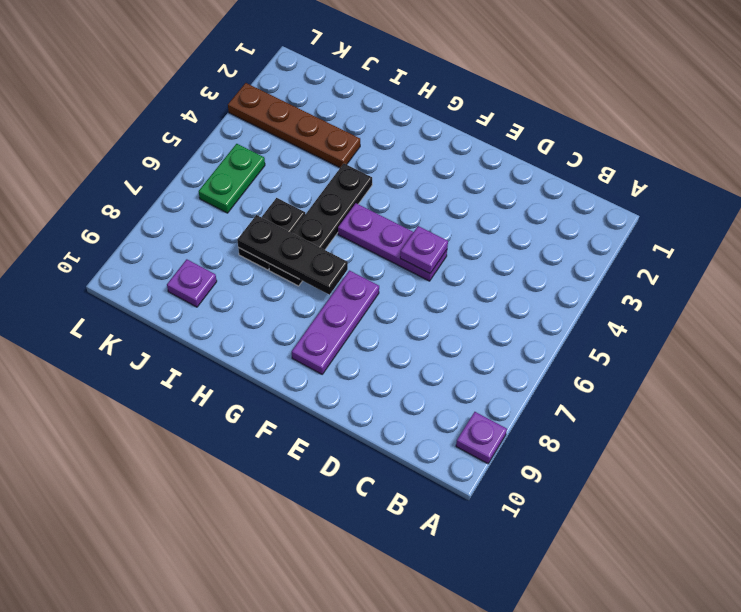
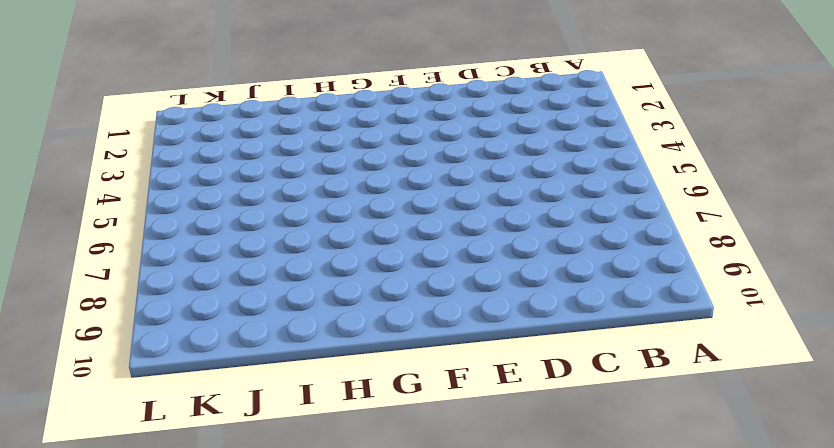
none -> purple plate A9 level 1
none -> purple plate E5:G5 level 1

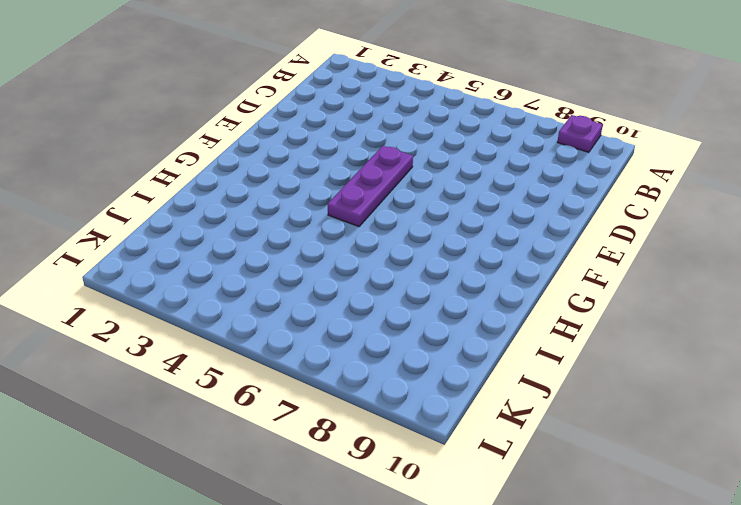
none -> purple plate F7:F9 level 1
none -> black plate H4:H7 level 1

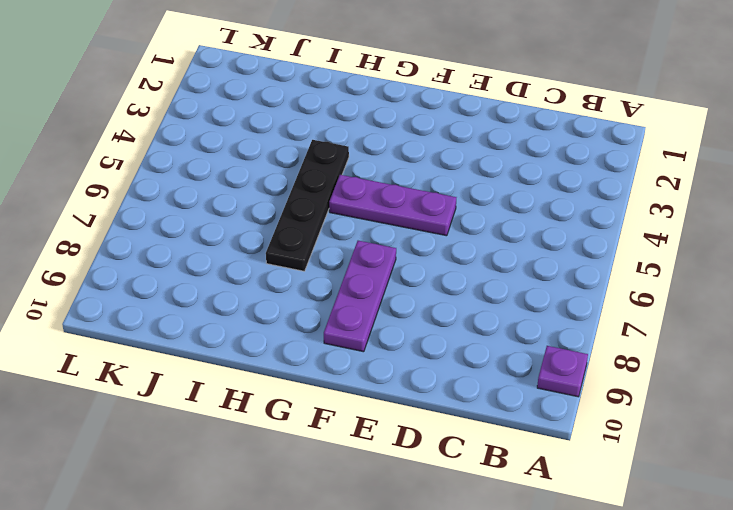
none -> brown plate I3:L3 level 1
none -> black plate I6:I7 level 1

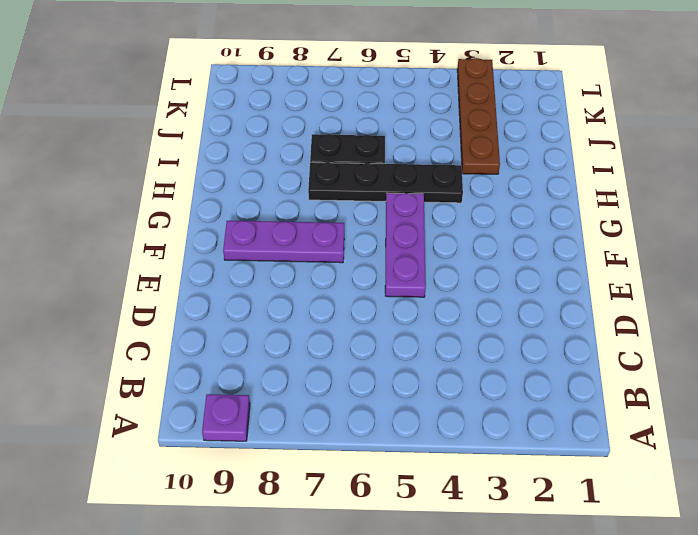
none -> purple plate J9 level 1
none -> green plate K5:K6 level 1

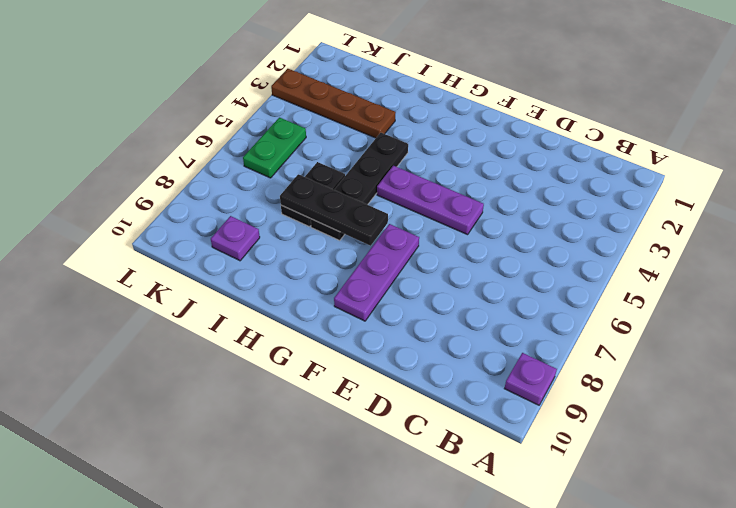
none -> purple plate E5 level 2

